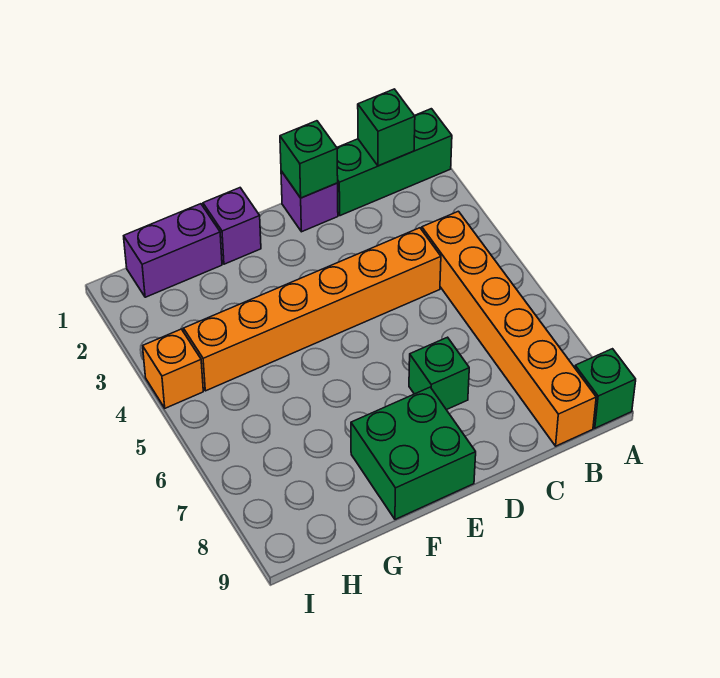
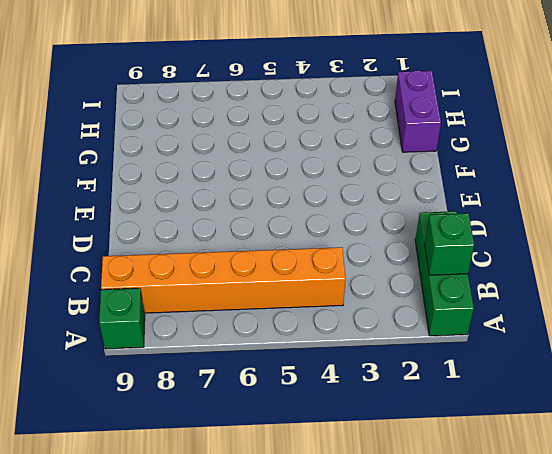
none -> orange brick C4:H4 level 1
none -> purple brick D1 level 1
none -> green brick D7 level 1

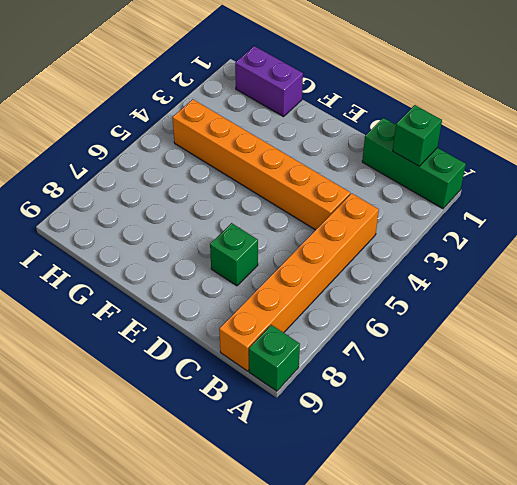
none -> purple brick D1 level 1
none -> green brick E8:F9 level 1
none -> purple brick F1 level 1

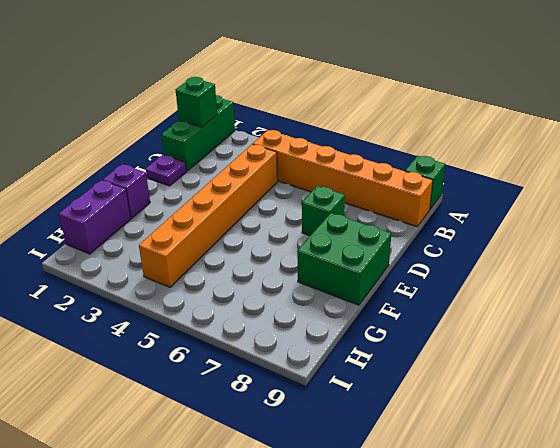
purple plate D1 level 1 -> purple brick D1 level 1
none -> orange brick I4 level 1
none -> green brick D1 level 2

